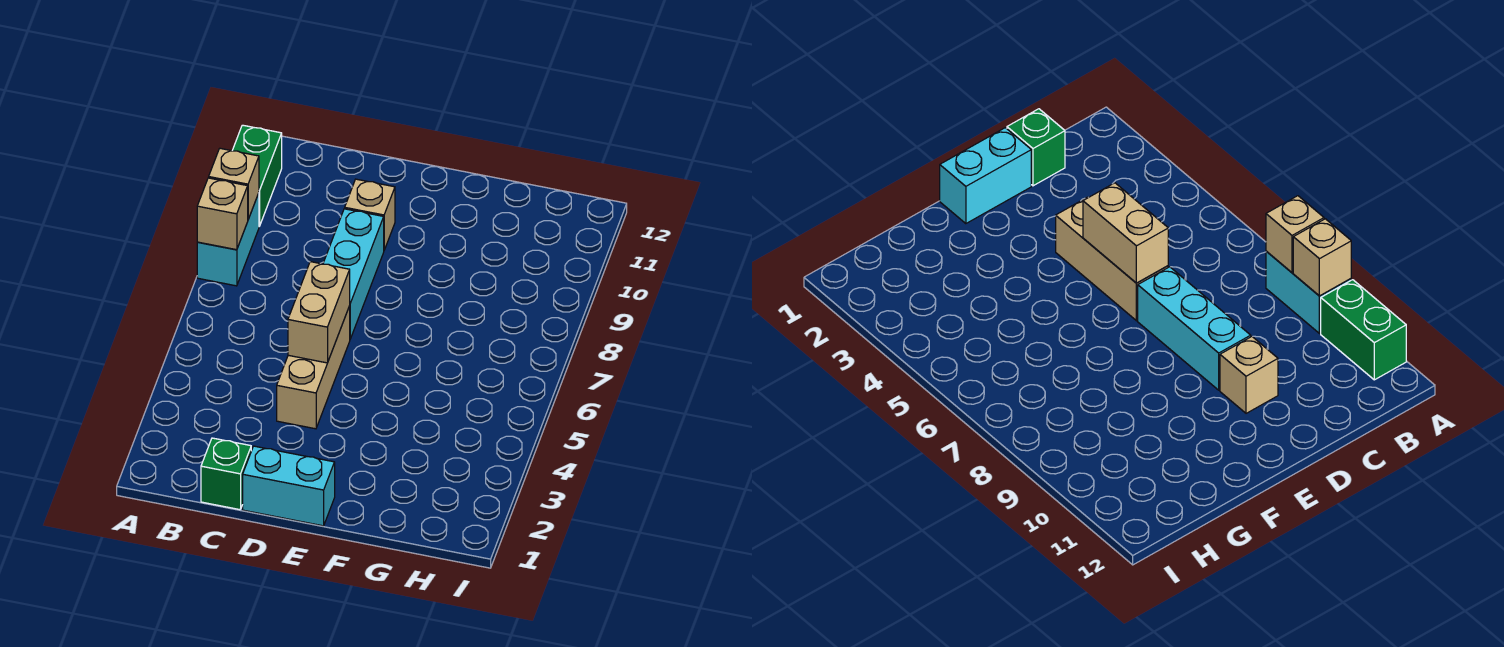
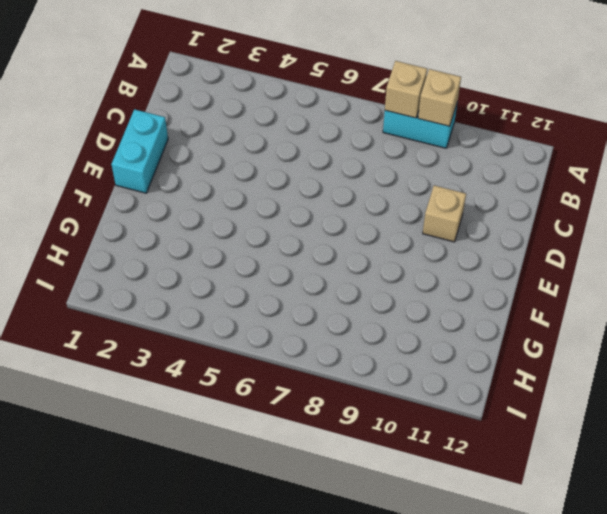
none -> green brick A10:A11 level 1
none -> green brick C1 level 1

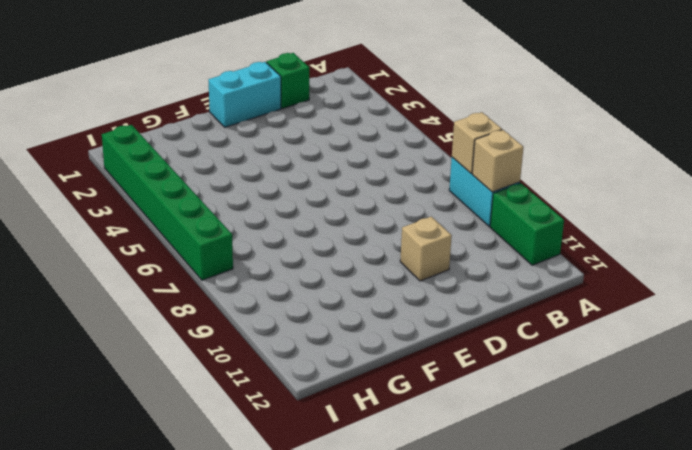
green brick I2:I7 level 1 -> none
none -> tan brick D4:D6 level 1
none -> cyan brick D7:D9 level 1

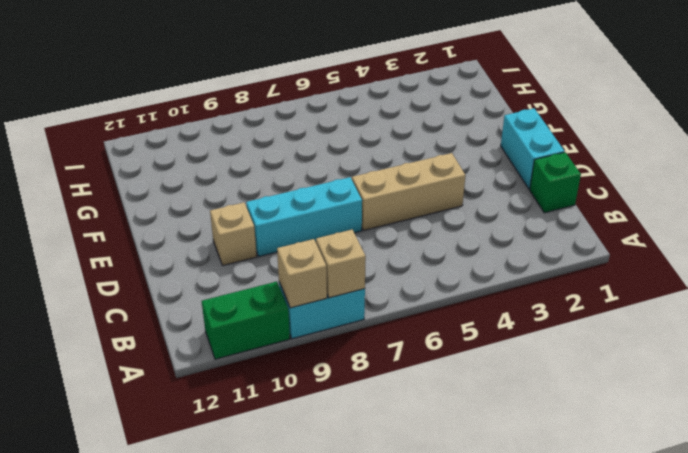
none -> tan brick D5:D6 level 2

